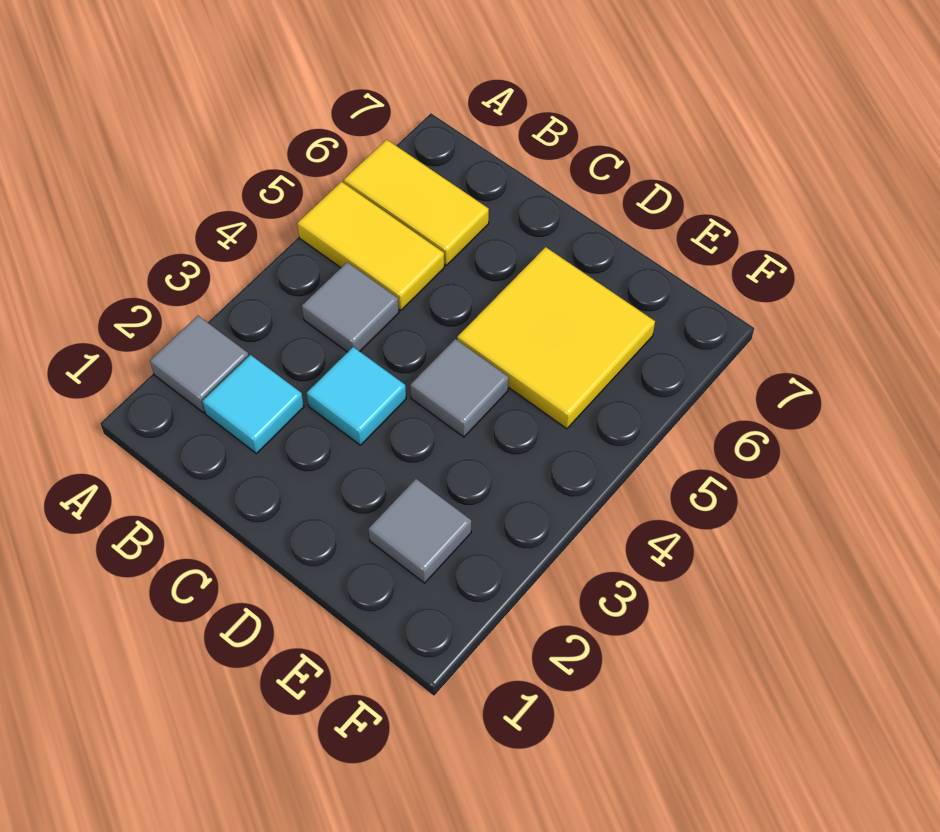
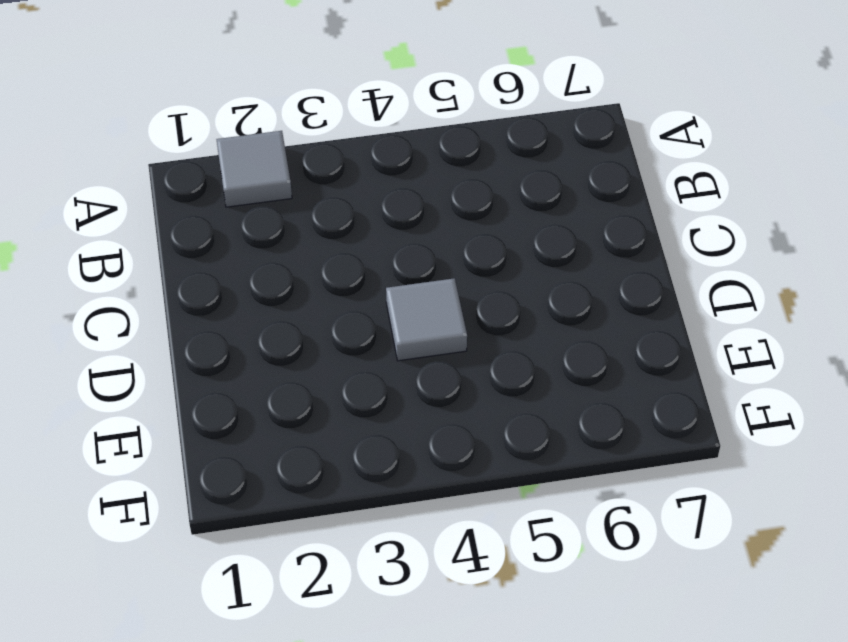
none -> yellow tile A5:B5 level 1
none -> yellow tile A6:B6 level 1

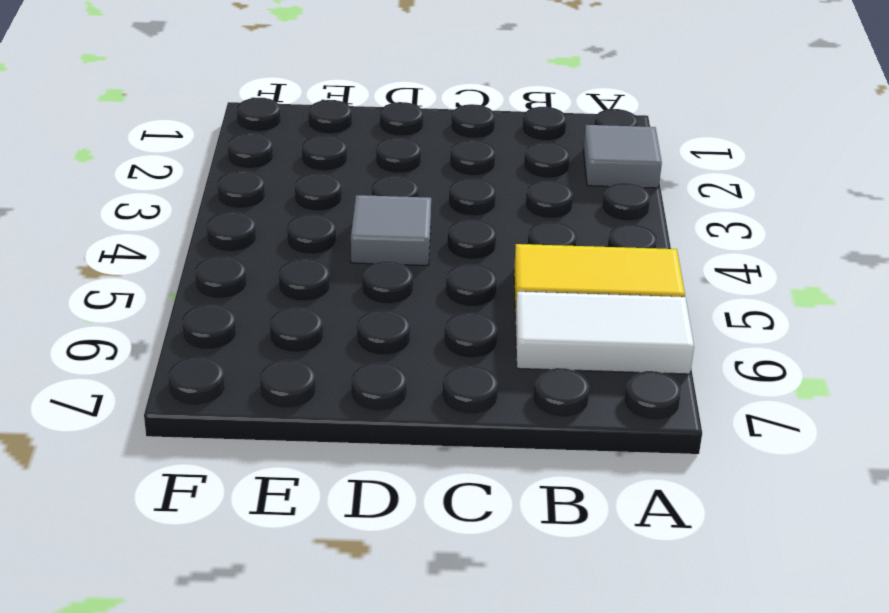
white tile A6:B6 level 1 -> yellow tile A6:B6 level 1
none -> cyan tile B2 level 1
none -> grey tile B4 level 1

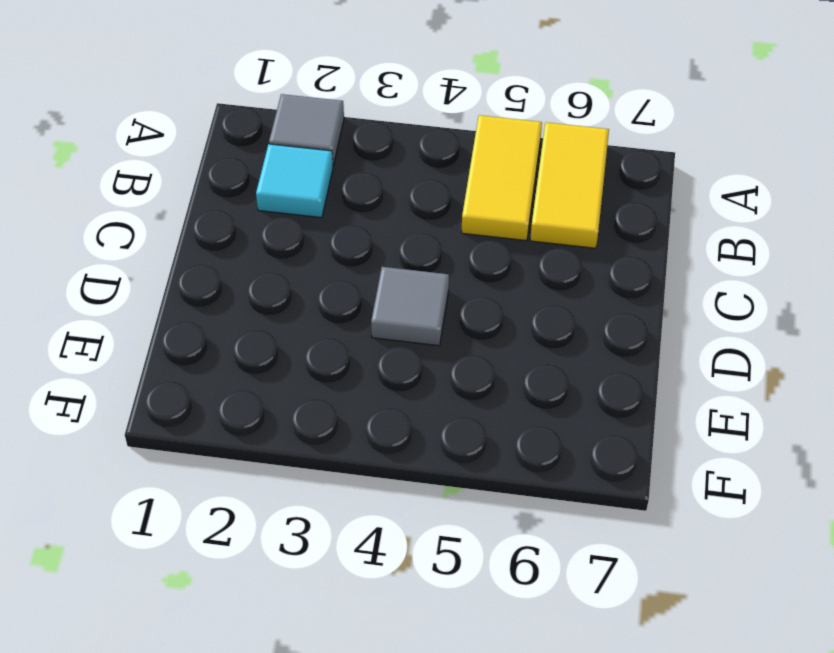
none -> grey tile B4 level 1
none -> cyan tile C3 level 1

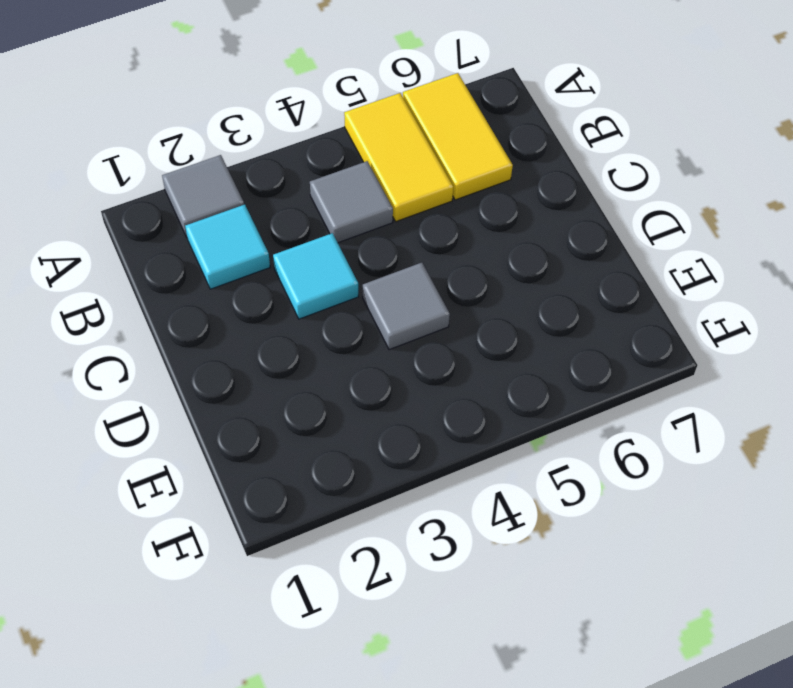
none -> yellow tile D5:E6 level 1
none -> grey tile E2 level 1

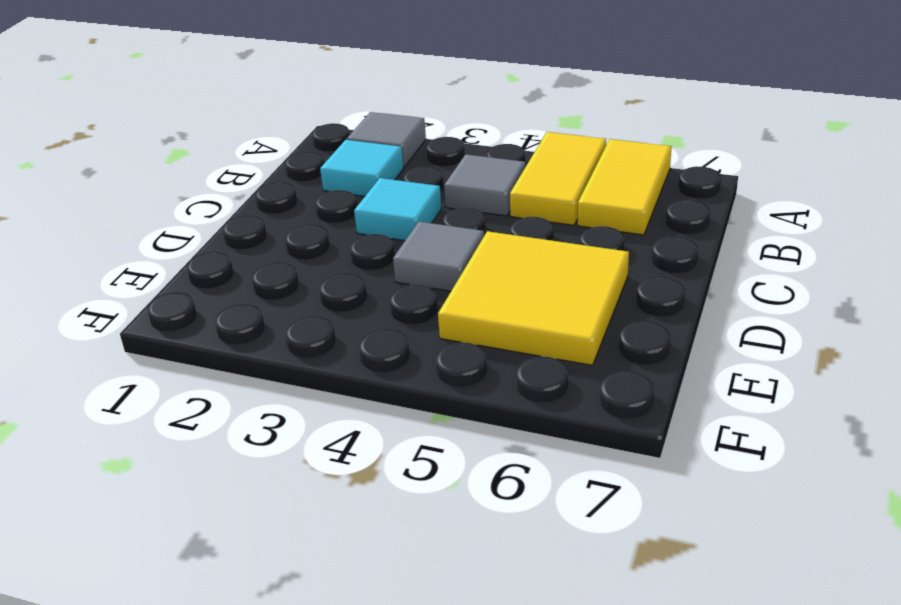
none -> grey tile E2 level 1

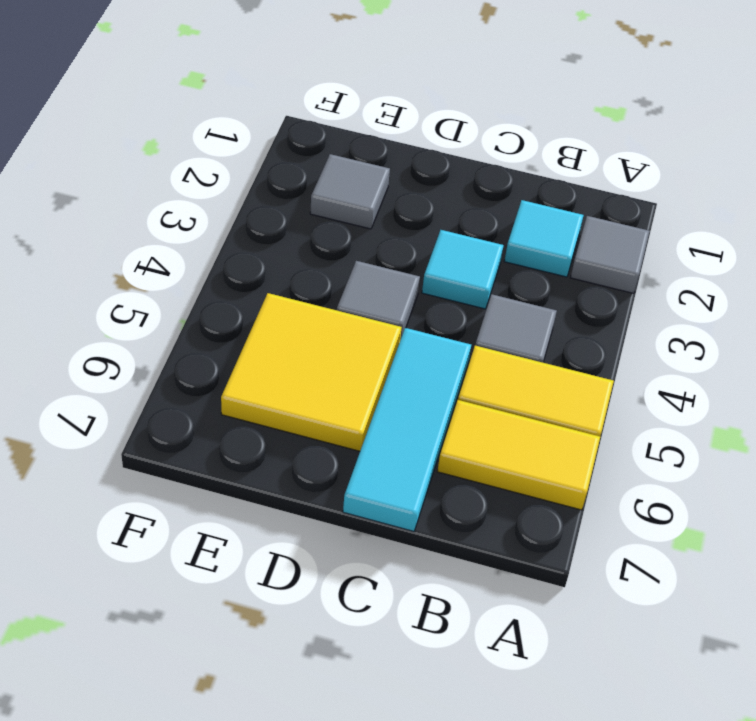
cyan tile C5:C7 level 1 -> none

